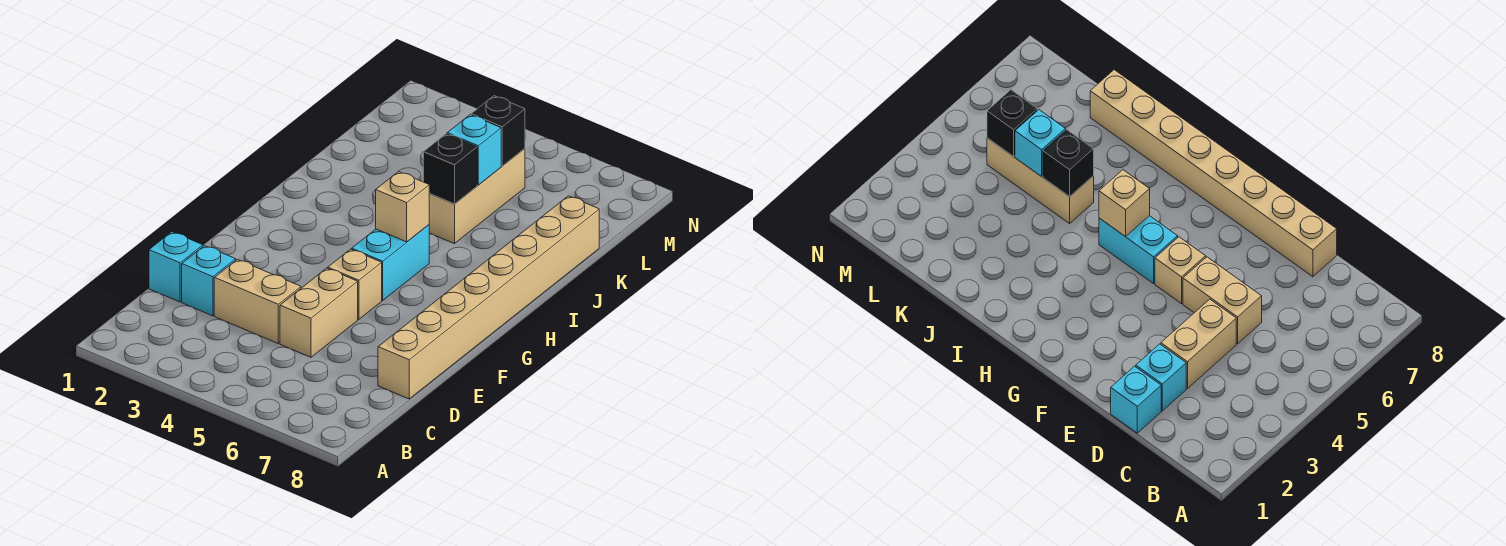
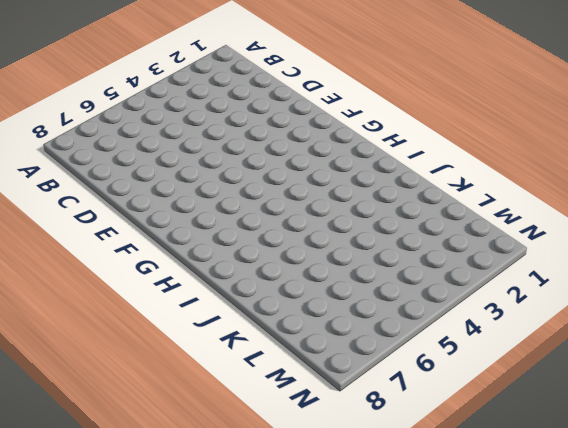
none -> cyan brick D1 level 1
none -> cyan brick D2 level 1
none -> tan brick D3:D4 level 1

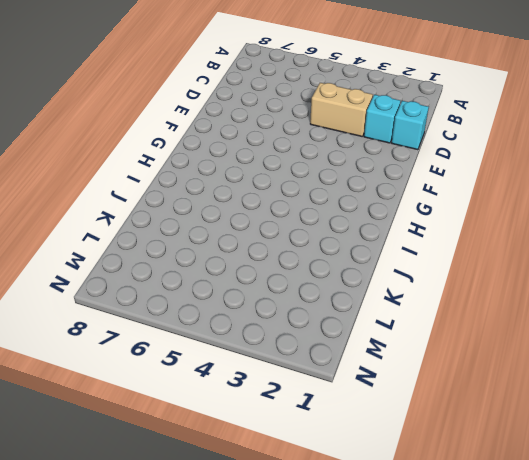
none -> tan brick D5:E5 level 1
none -> tan brick D8:K8 level 1
none -> tan brick F5 level 1

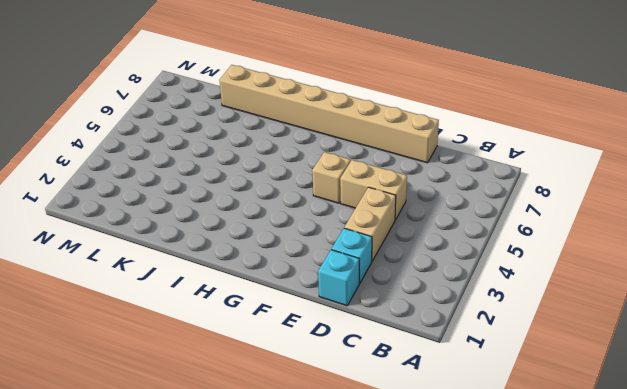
none -> cyan brick G5:H5 level 1
none -> tan brick J5:L5 level 1
none -> tan brick H5 level 2

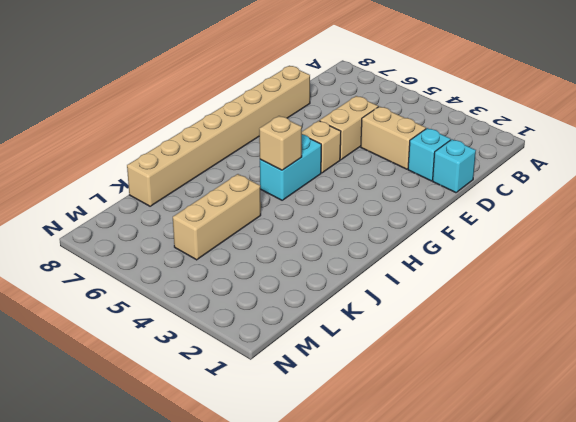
none -> black brick J5 level 2
none -> cyan brick K5 level 2
none -> black brick L5 level 2

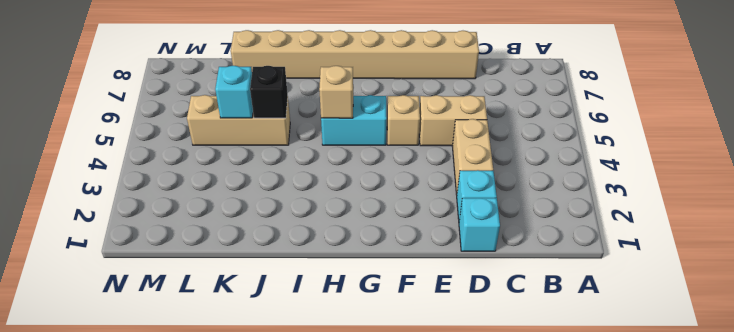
none -> black brick L5 level 2

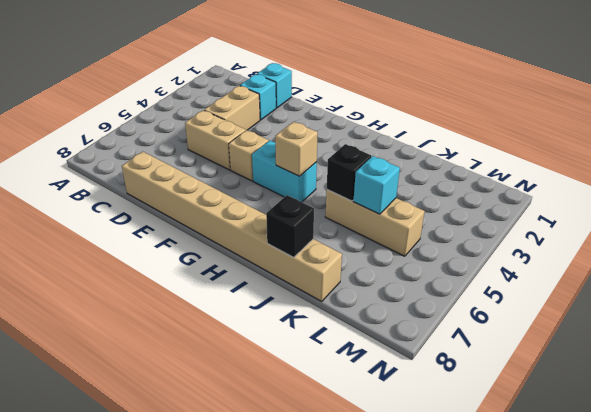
black brick J8 level 2 -> black brick L5 level 2

